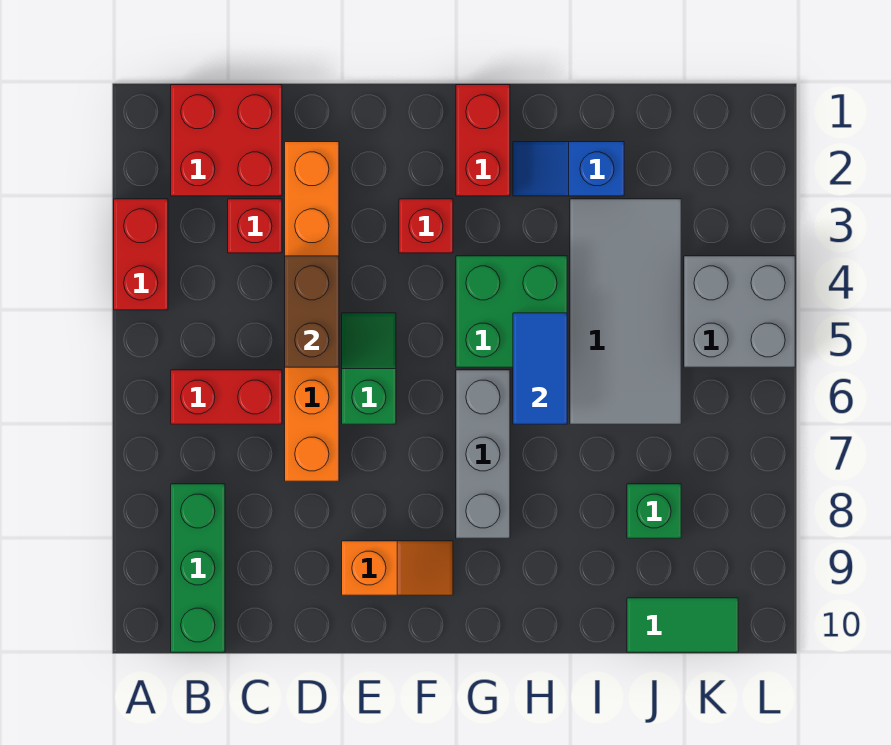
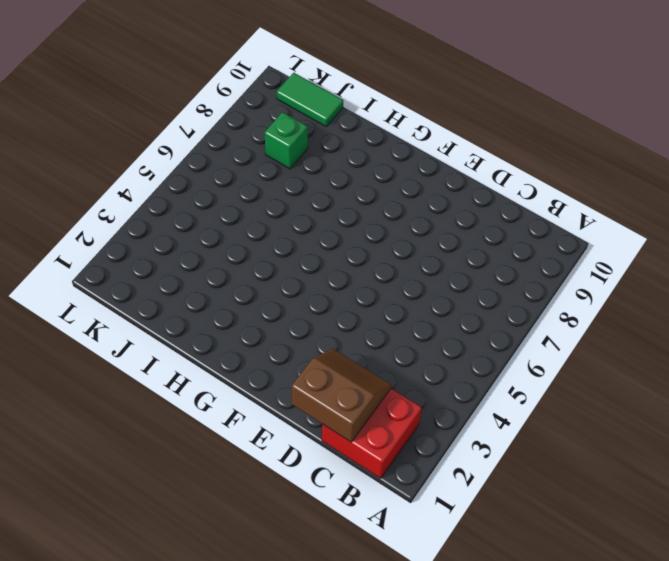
brown slope C1:D2 level 2 top 1 -> none
none -> red brick A3:A4 level 1
none -> red brick B6:C6 level 1
none -> green brick B8:B10 level 1

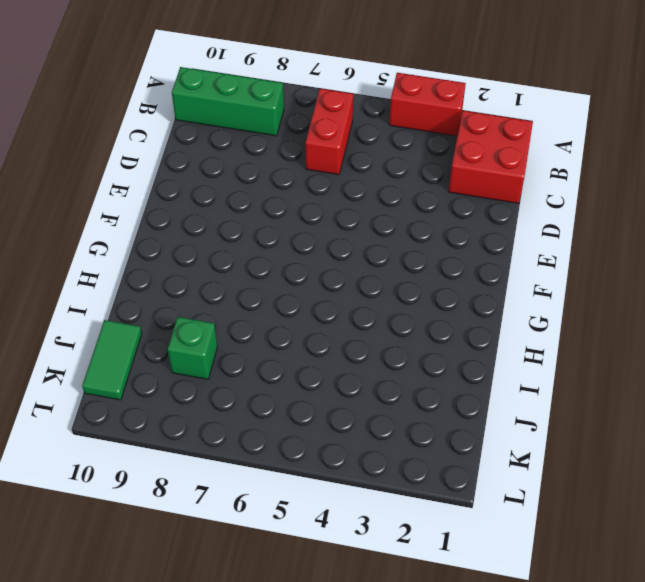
none -> red brick C3 level 1
none -> orange brick D2:D7 level 1
none -> green slope E5:E6 level 1 top 6

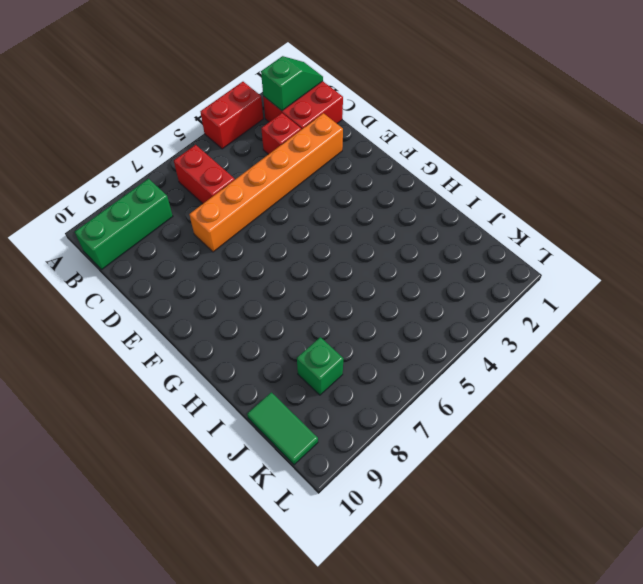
green slope B1:B2 level 2 top 2 -> green slope E5:E6 level 1 top 6
none -> orange slope E9:F9 level 1 top E
none -> red brick F3 level 1
none -> red brick G1:G2 level 1

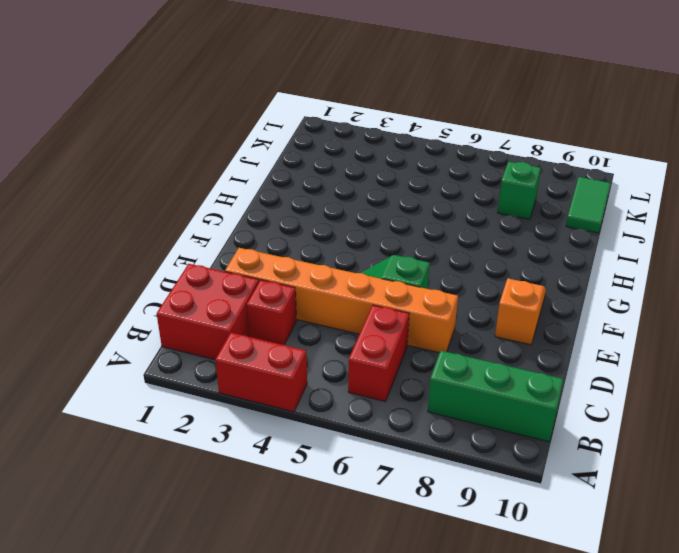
none -> red brick F3 level 1
none -> red brick G1:G2 level 1
none -> green brick G4:H5 level 1

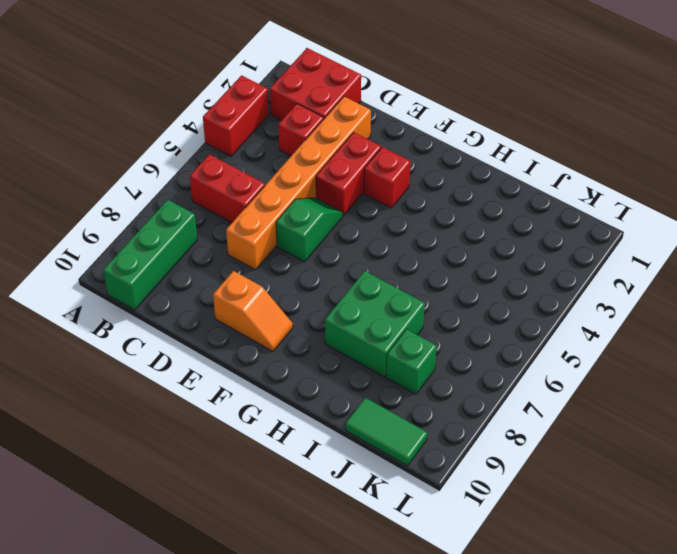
red brick E3:E4 level 1 -> red brick G1:G2 level 1
green brick H7:I8 level 1 -> green brick G4:H5 level 1
none -> grey brick G6:G8 level 1
none -> blue slope H2:I2 level 1 top I
none -> grey tile I3:J6 level 1

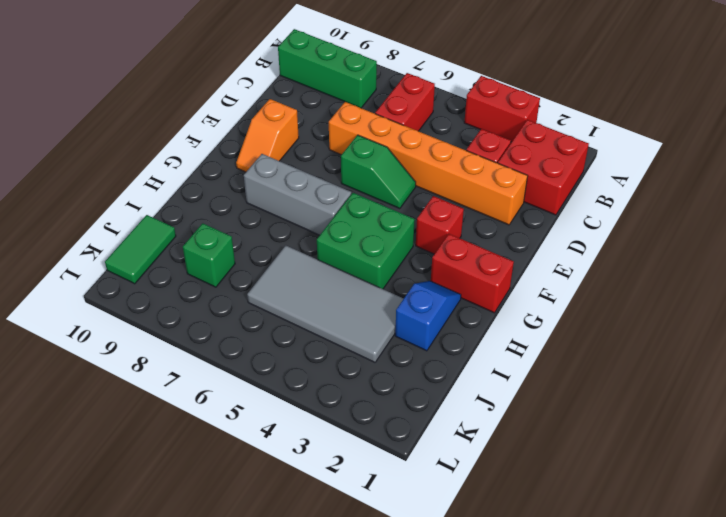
none -> grey brick K4:L5 level 1
none -> brown brick D4:D5 level 2
none -> blue tile H5:H6 level 2

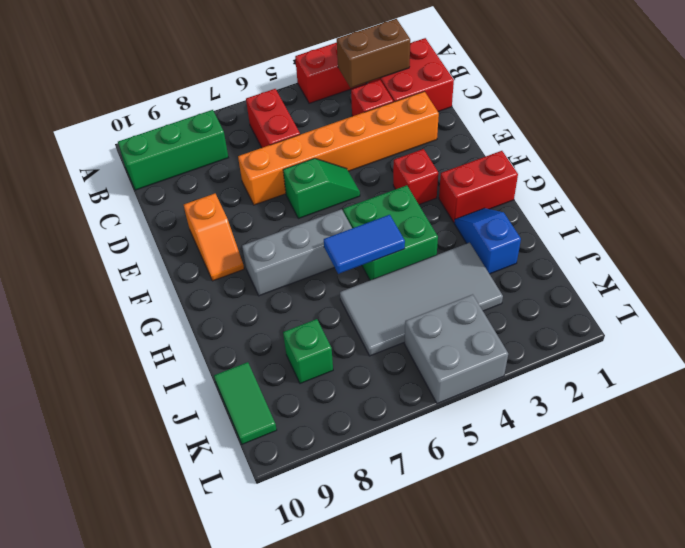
brown brick B2:B3 level 2 -> brown brick D4:D5 level 2

